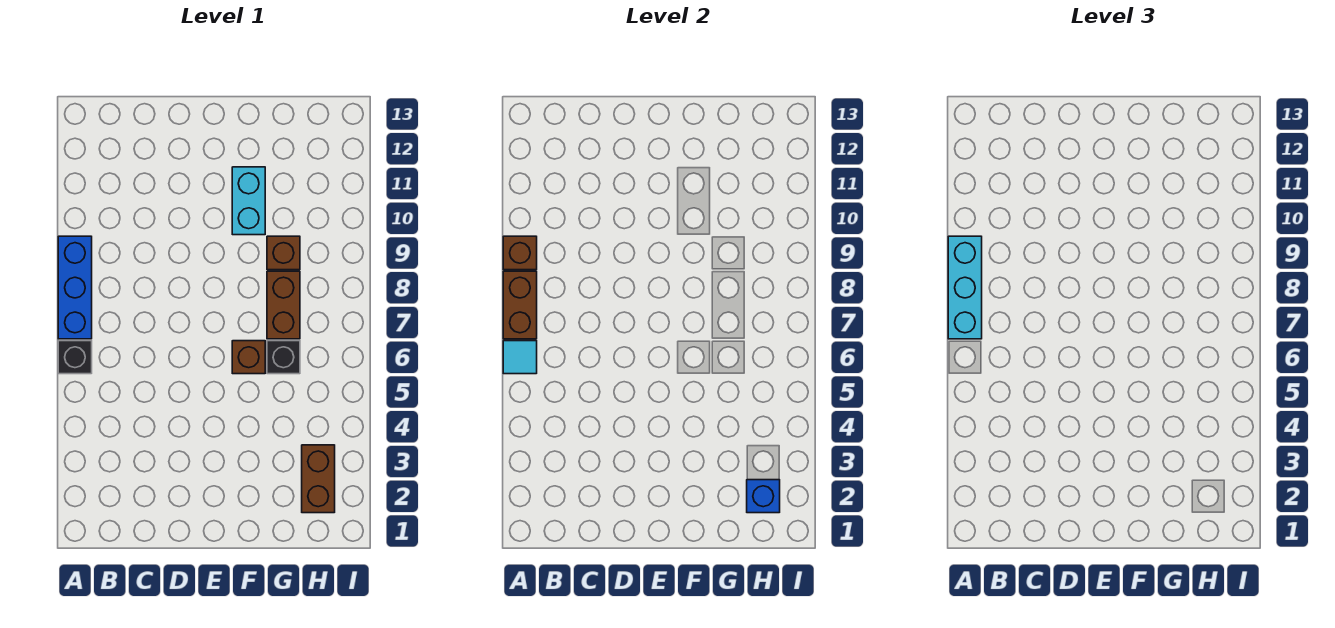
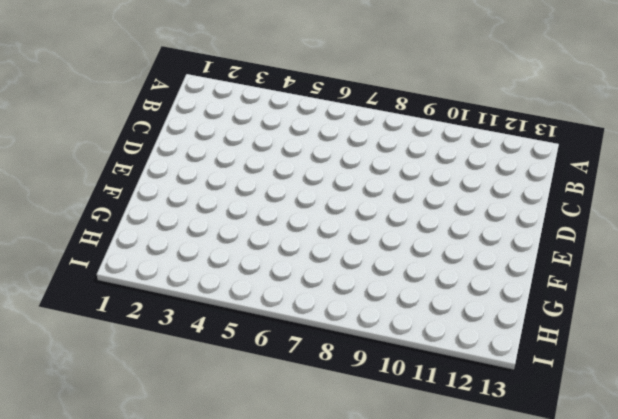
none -> black brick A6 level 1
none -> blue brick A7:A9 level 1
none -> brown brick F6 level 1

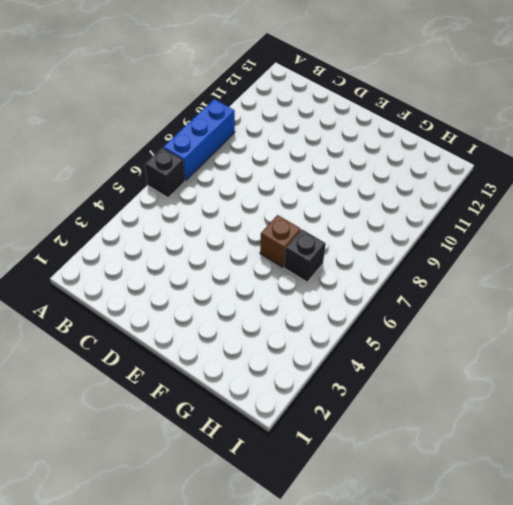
none -> cyan brick F10:F11 level 1
none -> brown brick G7:G8 level 1
none -> brown brick G9 level 1

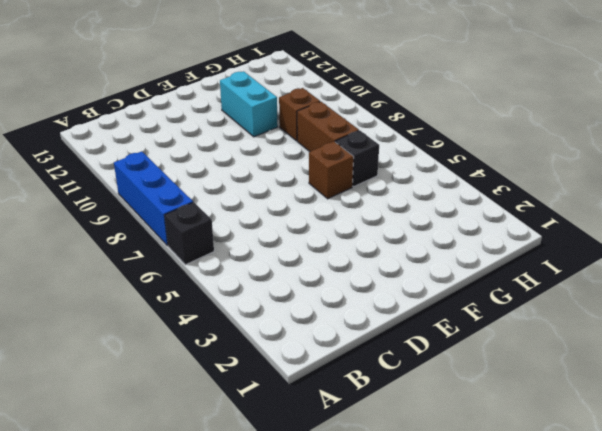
none -> brown brick H2:H3 level 1
none -> cyan tile A6 level 2
none -> brown brick A7:A8 level 2

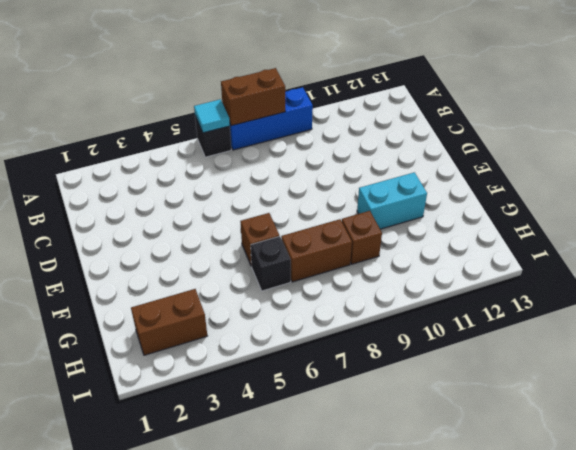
none -> brown brick A9 level 2
none -> blue brick H2 level 2
none -> cyan brick A7:A9 level 3

